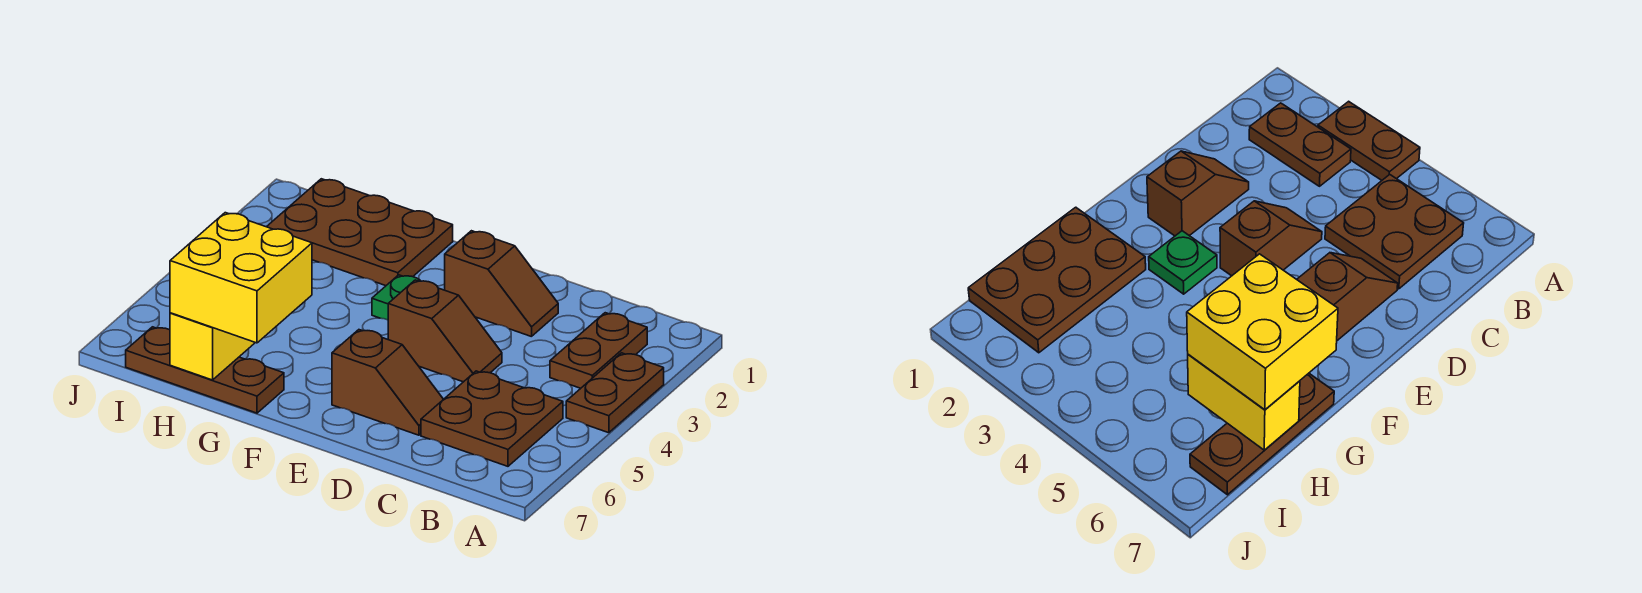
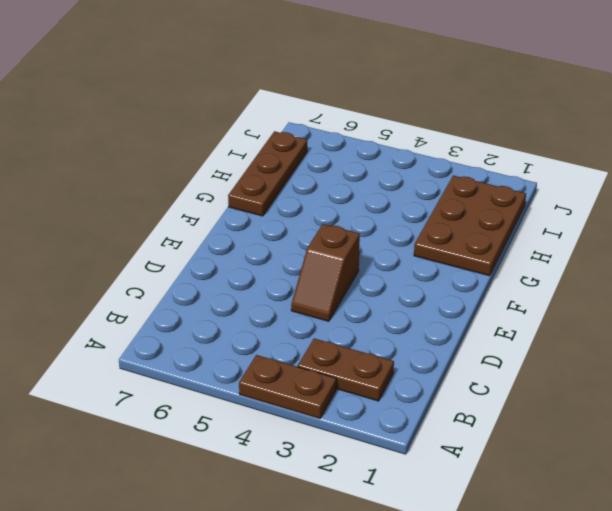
none -> brown plate B5:C6 level 1
none -> brown slope D2:E2 level 1 top E

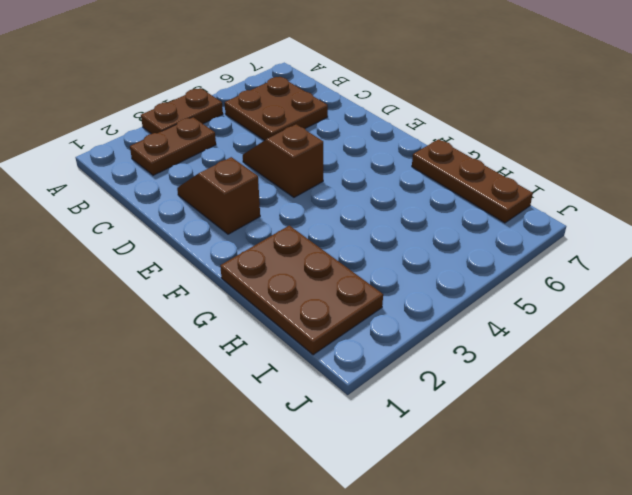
none -> brown slope D6:E6 level 1 top E
none -> green plate F3 level 1

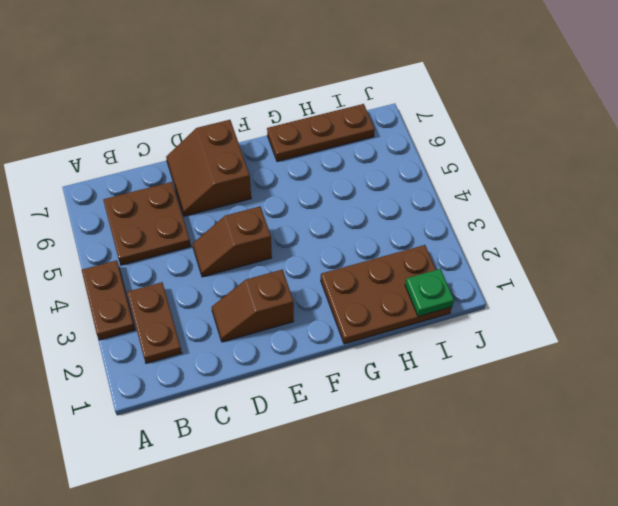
brown slope D6:E7 level 1 top E -> brown slope D6:E6 level 1 top E
green plate I1 level 2 -> green plate F3 level 1
none -> yellow brick H6:H7 level 2
none -> yellow brick G6:H7 level 3

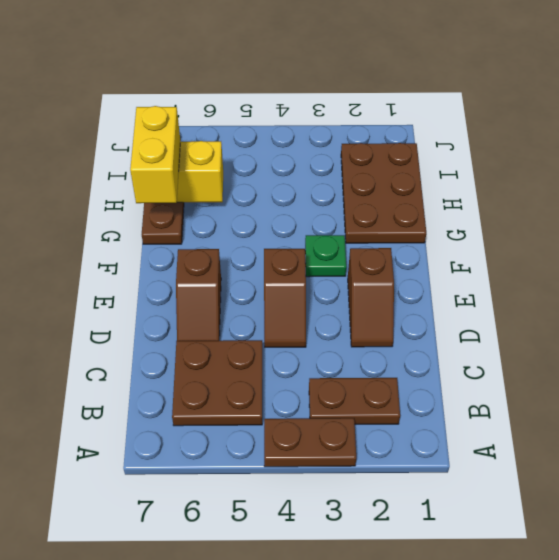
yellow brick G7:H7 level 3 -> yellow brick G6:H7 level 3

